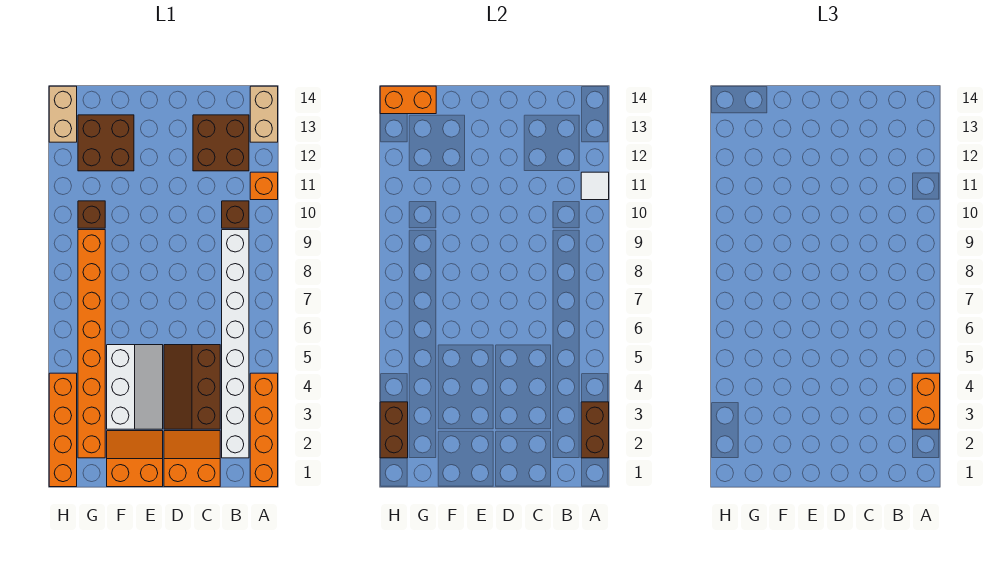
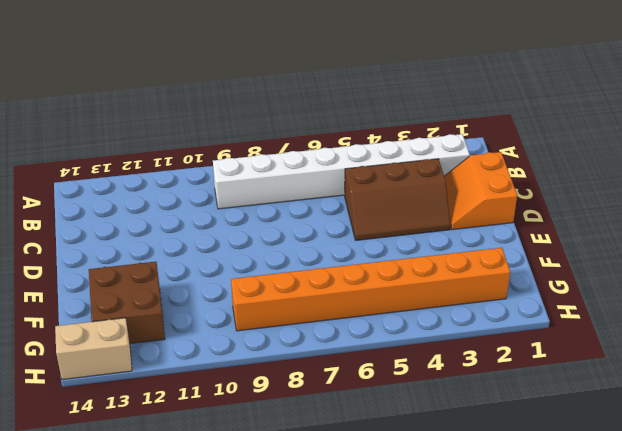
none -> orange brick A1:A4 level 1
none -> orange brick A11 level 1
none -> tan brick A13:A14 level 1

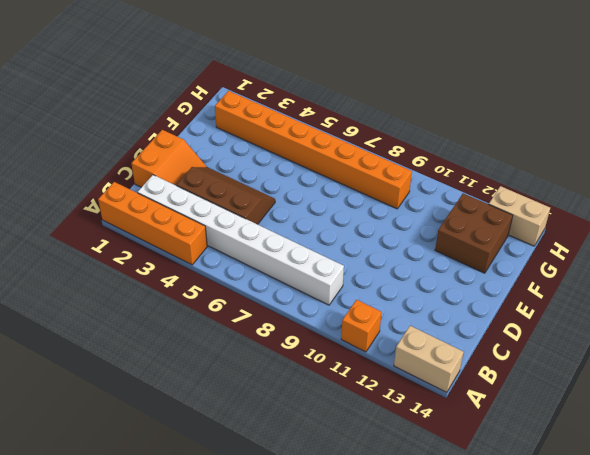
none -> brown brick B10 level 1
none -> brown brick B12:C13 level 1
none -> orange slope E1:F2 level 1 top 1

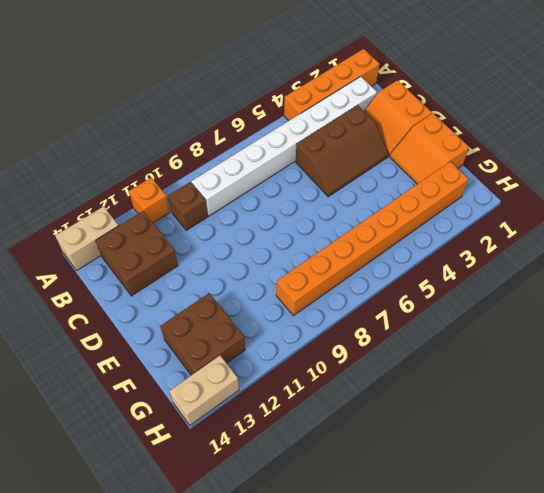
none -> white slope E3:F5 level 1 top F
none -> brown brick G10 level 1
none -> orange brick H1:H4 level 1

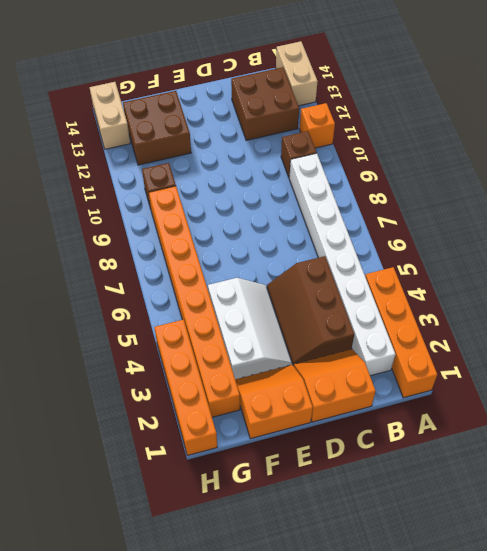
none -> brown brick A2:A3 level 2
none -> white tile A11 level 2
none -> orange brick G14:H14 level 2

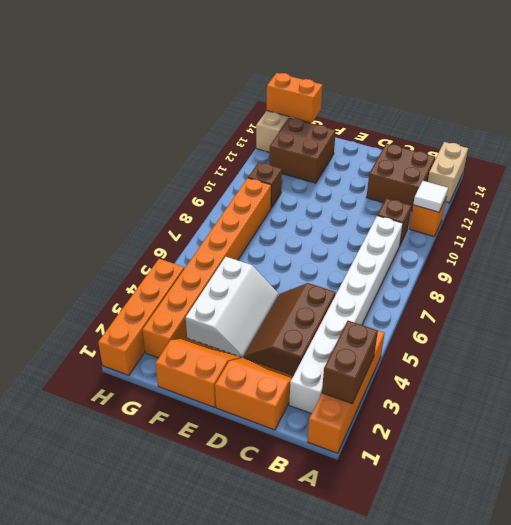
none -> brown brick H2:H3 level 2
none -> orange brick A3:A4 level 3

